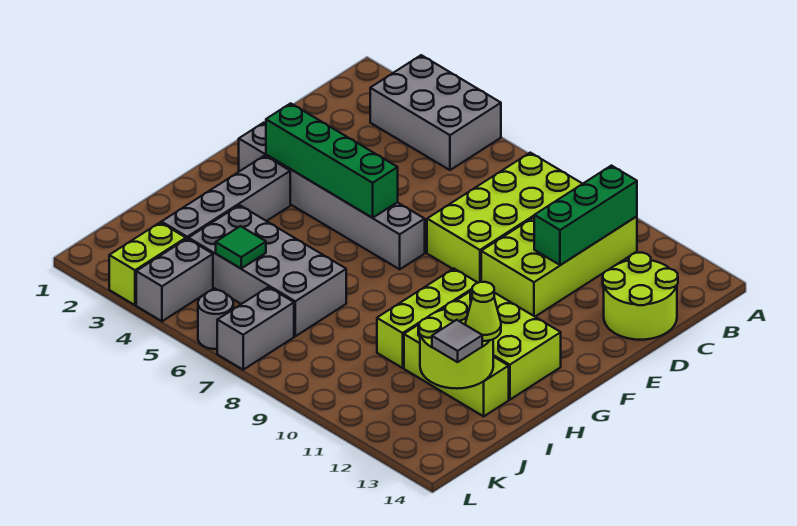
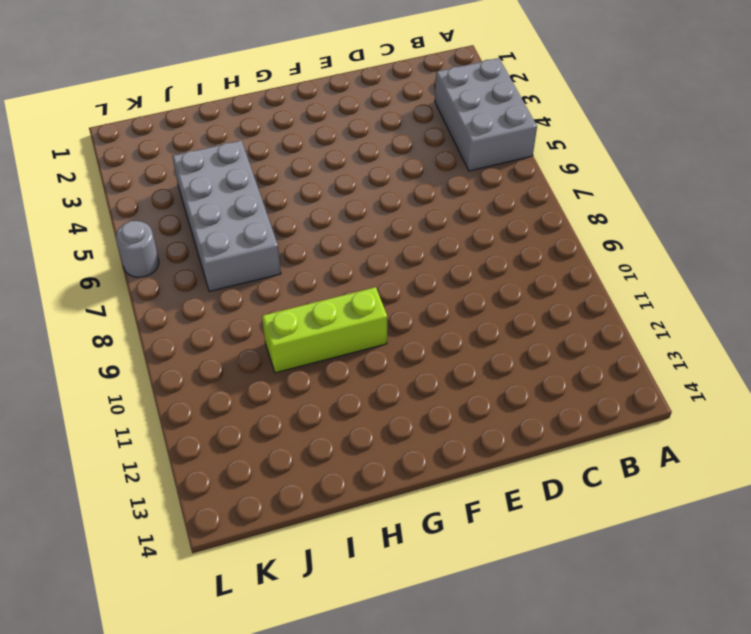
none -> lime brick B8:E9 level 1
none -> lime brick B10:E11 level 1
none -> lime round brick C13:D14 level 1

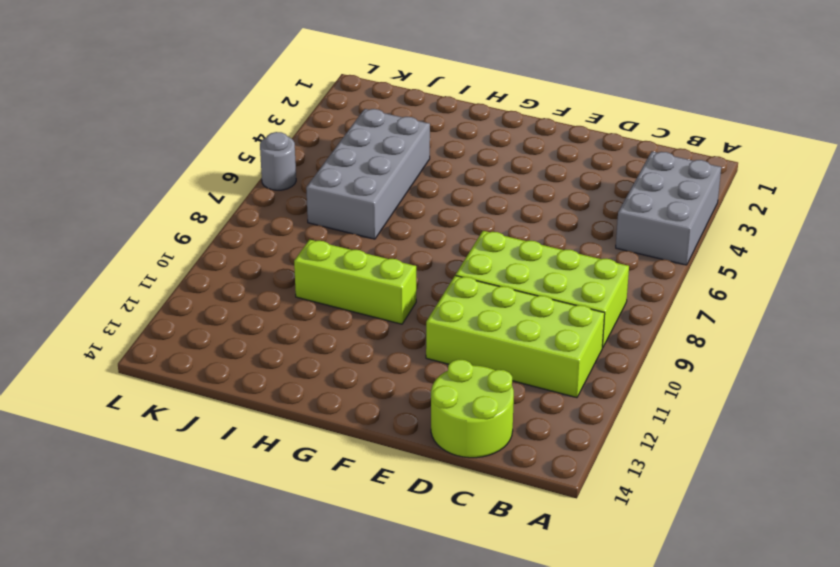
none -> grey brick F2:F7 level 1
none -> grey brick G3:J3 level 1
none -> lime brick G11:H13 level 1

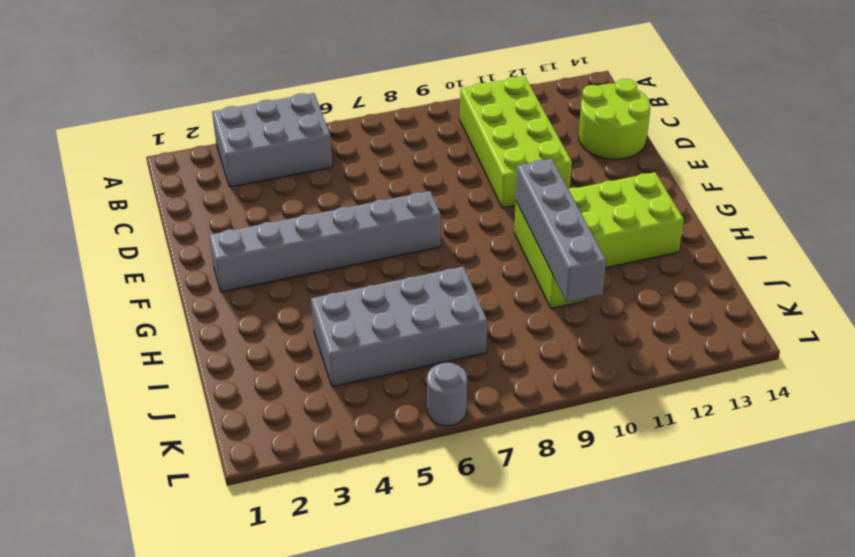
grey brick G10:J10 level 2 -> grey brick G3:J3 level 1
none -> lime brick B8:E9 level 1
none -> lime brick I11:I13 level 1
none -> lime brick K3:L3 level 1

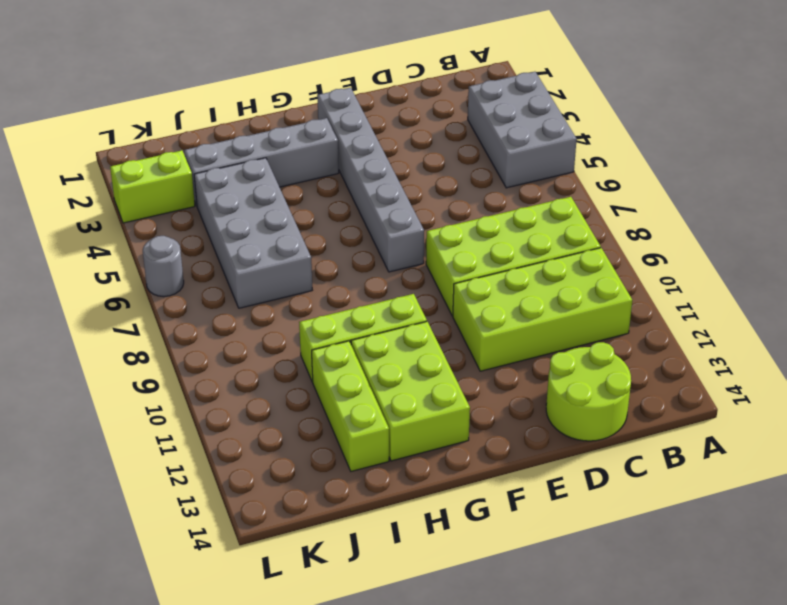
none -> grey brick K4:L4 level 1
none -> grey brick K7:L7 level 1
none -> green brick B11:D11 level 2

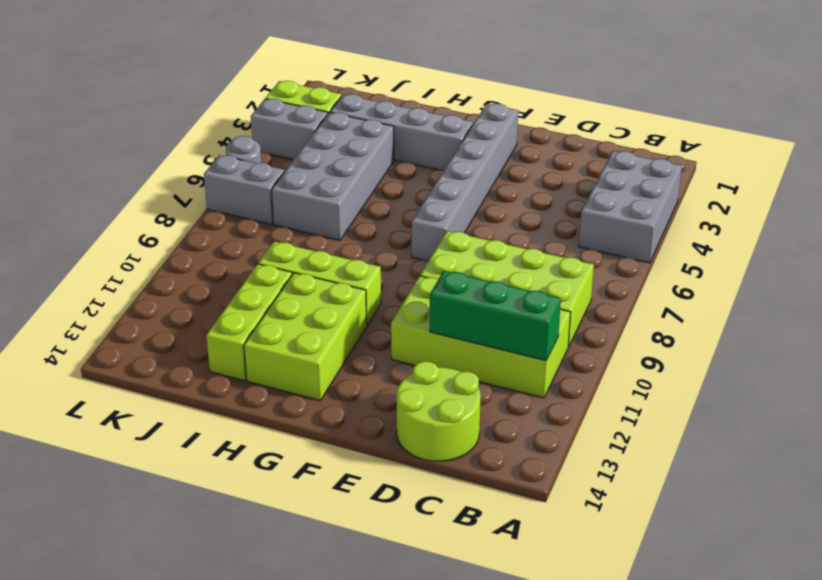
none -> green brick F3:F6 level 2
none -> lime round brick I12:J13 level 2
none -> green tile J5 level 2

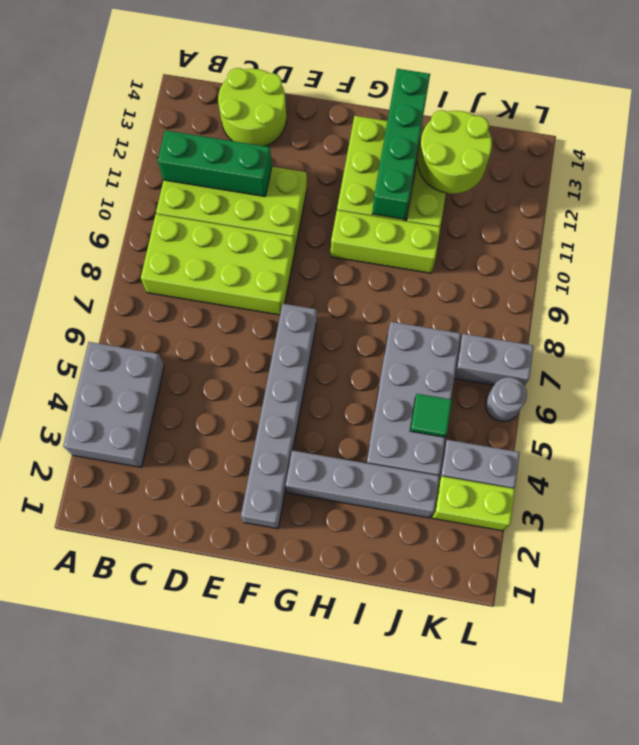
green brick H11:H14 level 2 -> green brick F3:F6 level 2
none -> lime cone I13 level 3
none -> grey tile J13 level 3

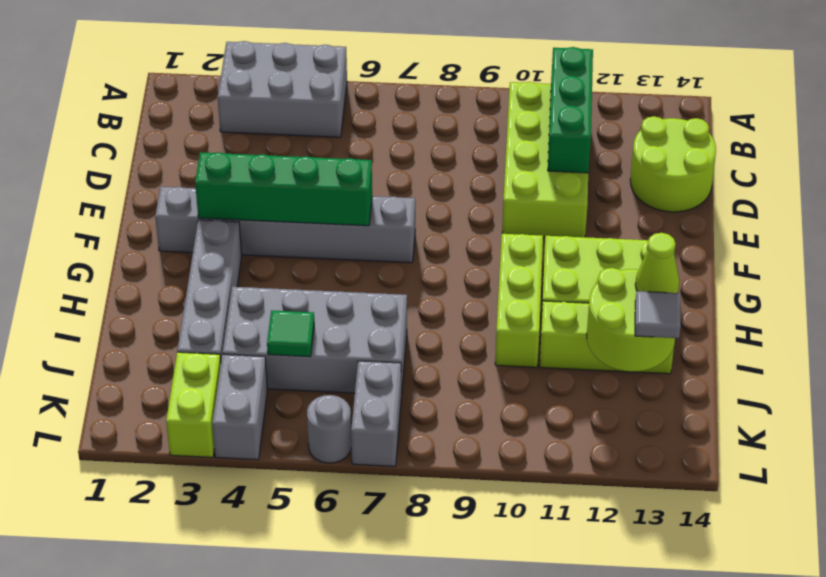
none -> lime brick B8:E9 level 1

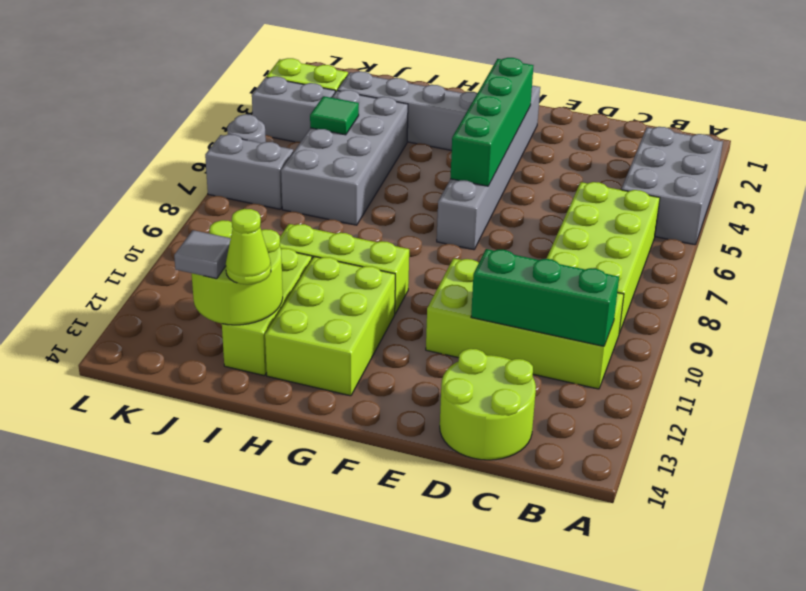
lime brick B6:C9 level 1 -> lime brick B8:E9 level 1

